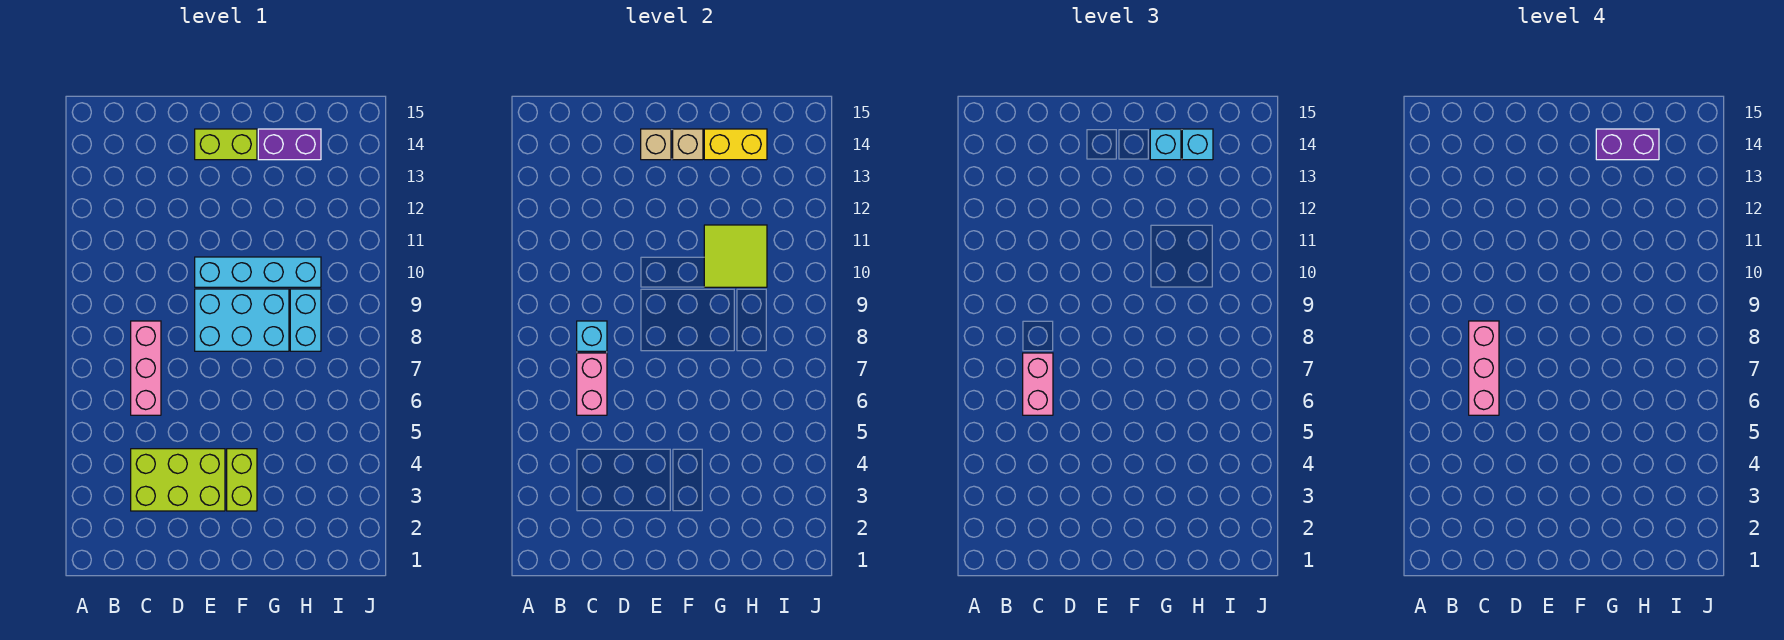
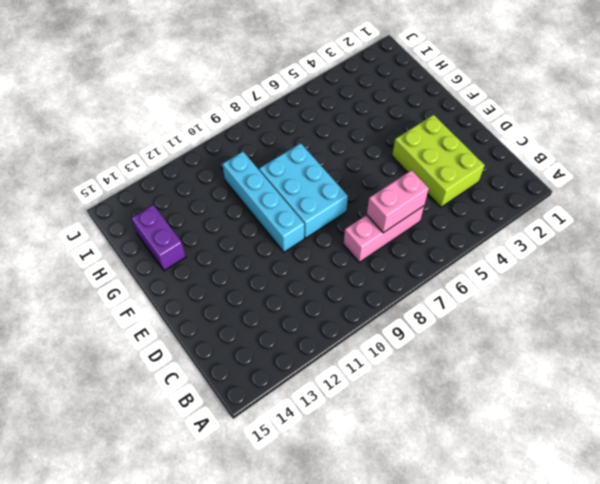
none -> lime brick E14:F14 level 1
none -> lime brick F3:F4 level 1
none -> cyan brick H8:H9 level 1

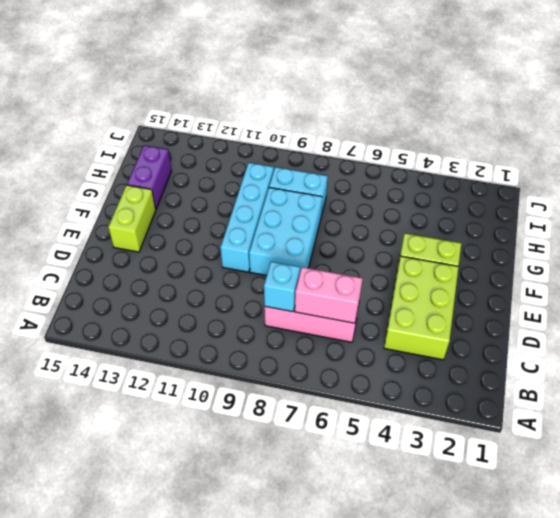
none -> tan brick E14 level 2
none -> tan brick F14 level 2
none -> lime tile G10:H11 level 2

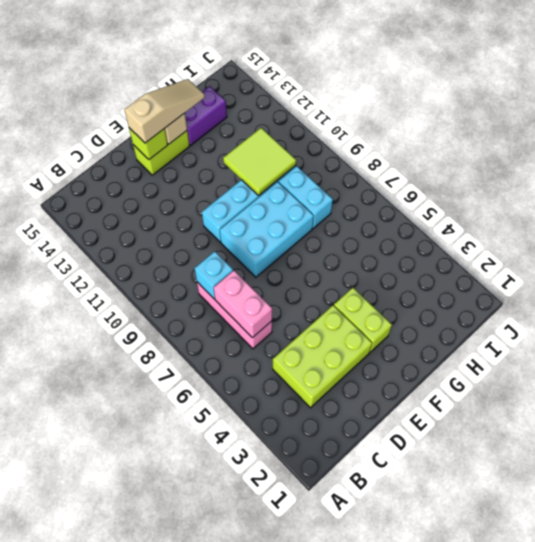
lime brick E14 level 2 -> tan brick E14 level 2
tan slope E14:G14 level 3 top E -> cyan brick G14 level 3
none -> yellow brick G14:H14 level 2
none -> pink brick C6:C7 level 3
none -> cyan brick H14 level 3

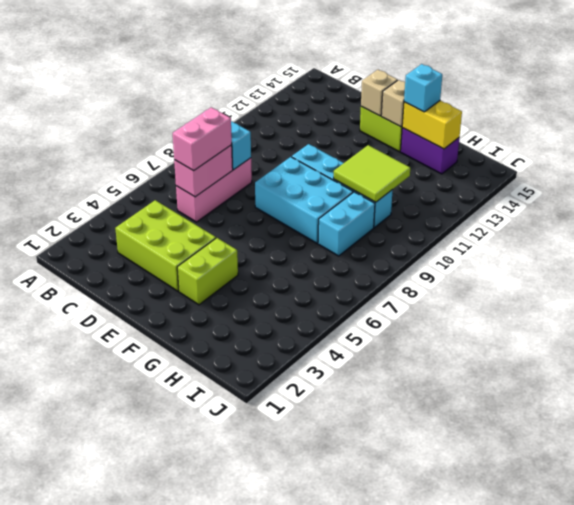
none -> cyan brick H14 level 3
none -> pink brick C6:C8 level 4
none -> purple brick G14:H14 level 4

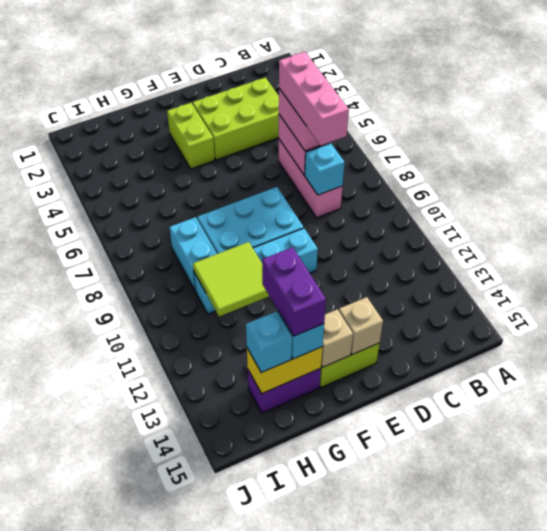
purple brick G13:G14 level 4 -> purple brick G14:H14 level 4

